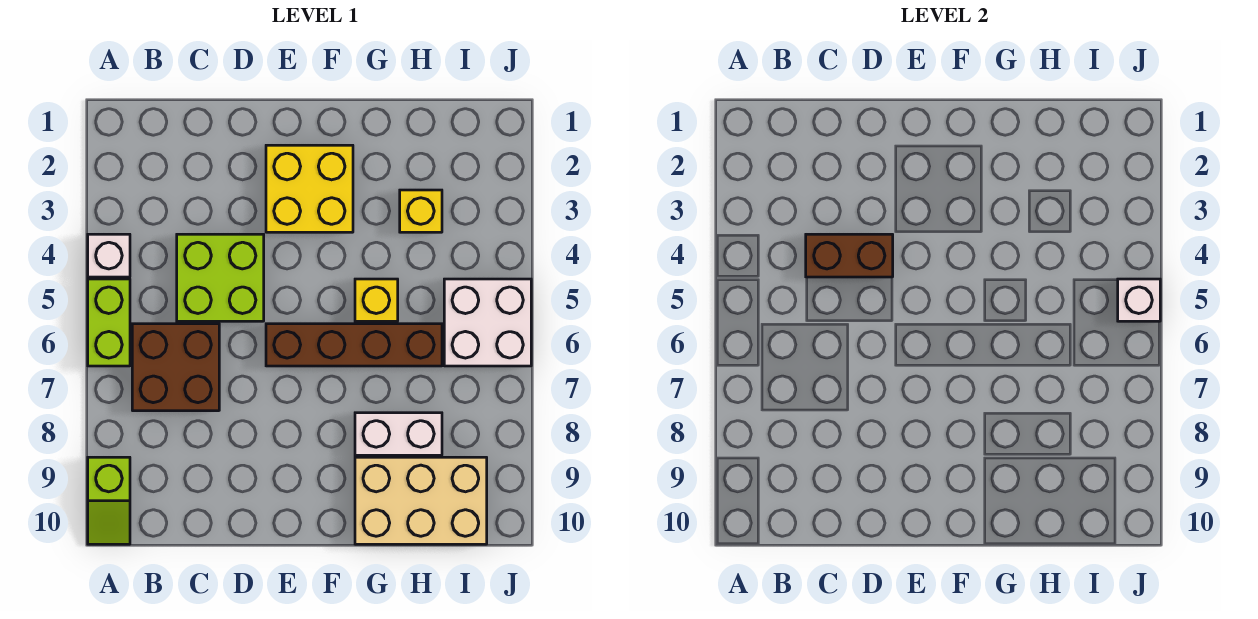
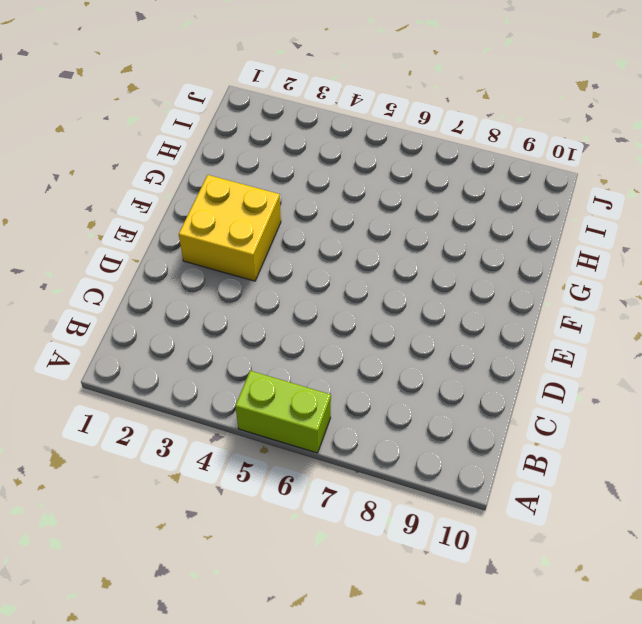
none -> white brick A4 level 1
none -> lime slope A9:A10 level 1 top 9
none -> brown brick B6:C7 level 1

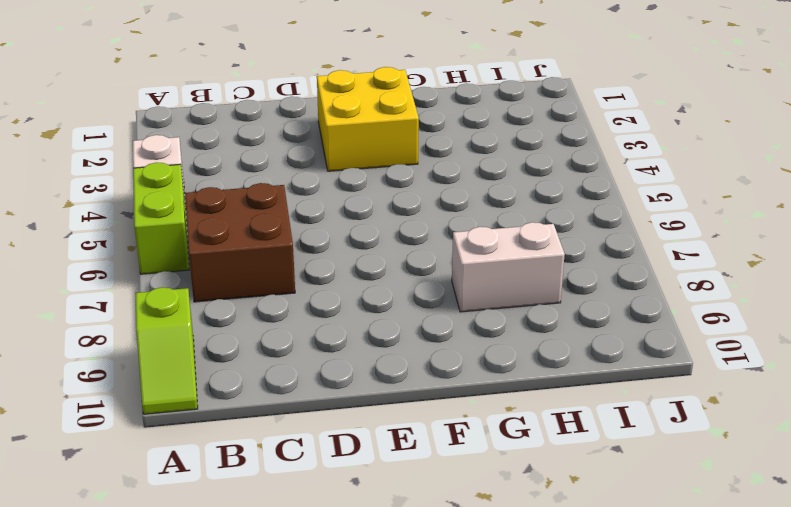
none -> lime brick C4:D5 level 1
none -> brown brick E6:H6 level 1
none -> yellow brick G5 level 1

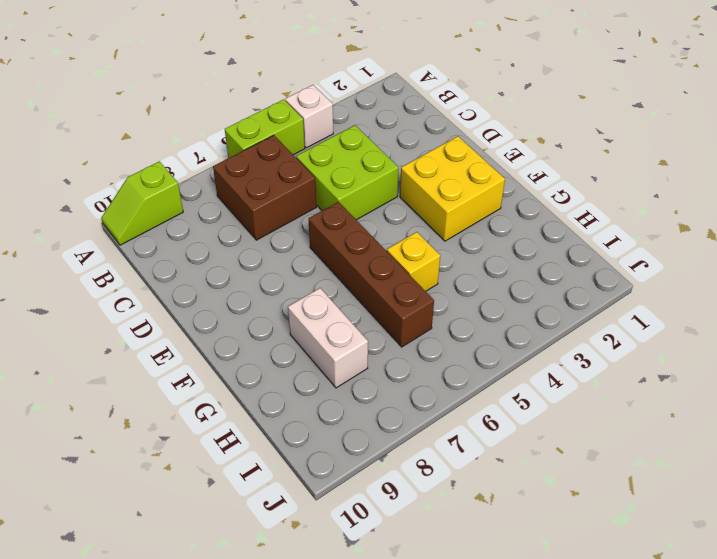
none -> tan brick G9:I10 level 1
none -> yellow brick H3 level 1
none -> white brick I5:J6 level 1

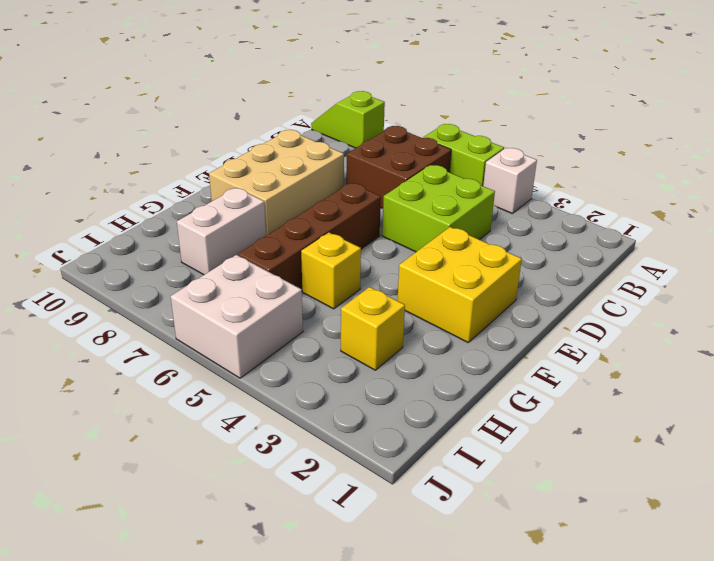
tan brick D8:F9 level 1 -> tan brick G9:I10 level 1
none -> brown brick C4:D4 level 2
none -> white brick J5 level 2

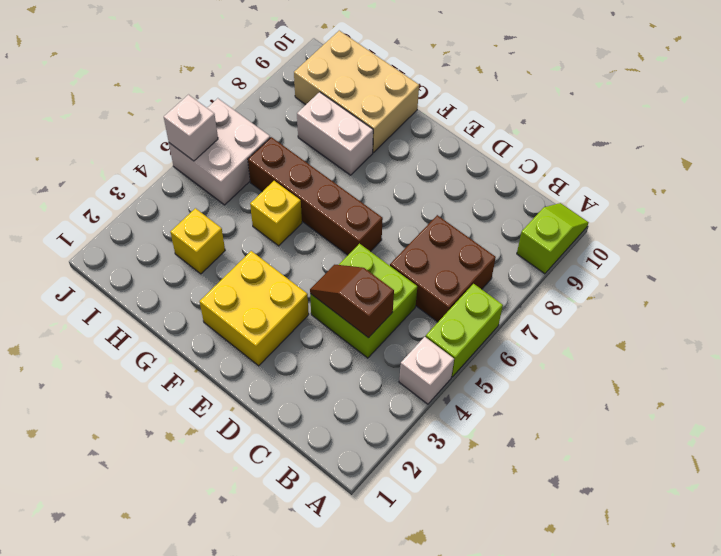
brown slope C4:D4 level 2 top C -> brown brick C4:D4 level 2

